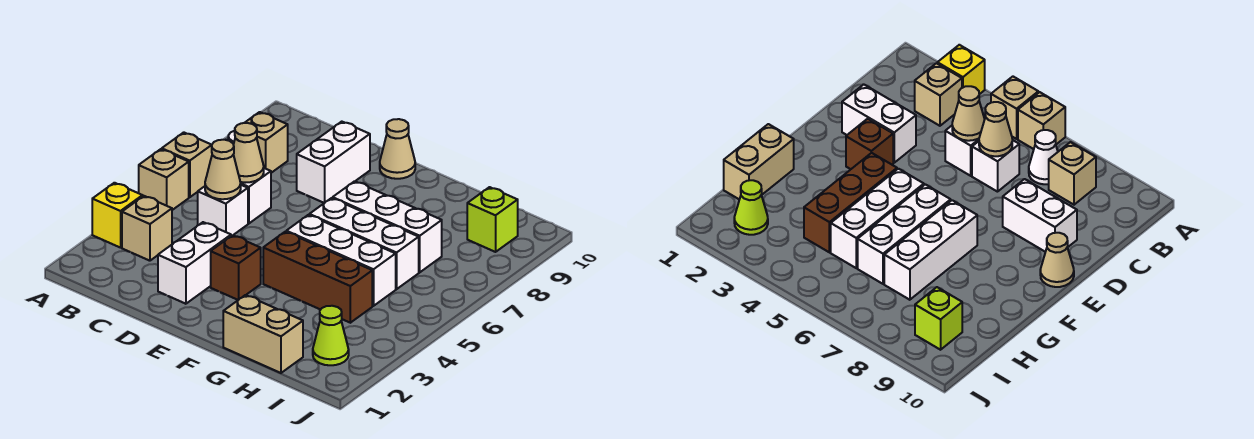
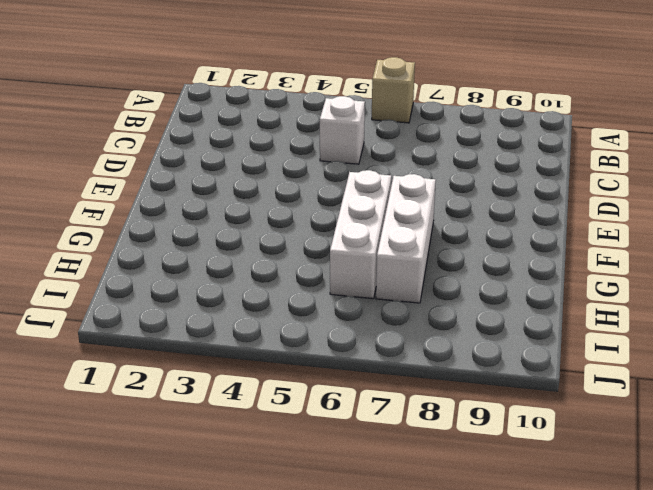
none -> yellow brick A3 level 1
none -> tan brick A5 level 1
none -> tan brick B3 level 1

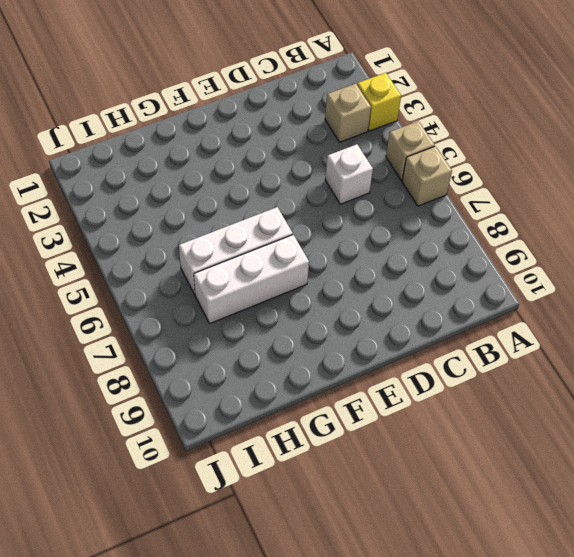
none -> white cone B7 level 1
none -> tan brick B8 level 1
none -> white brick C6 level 1

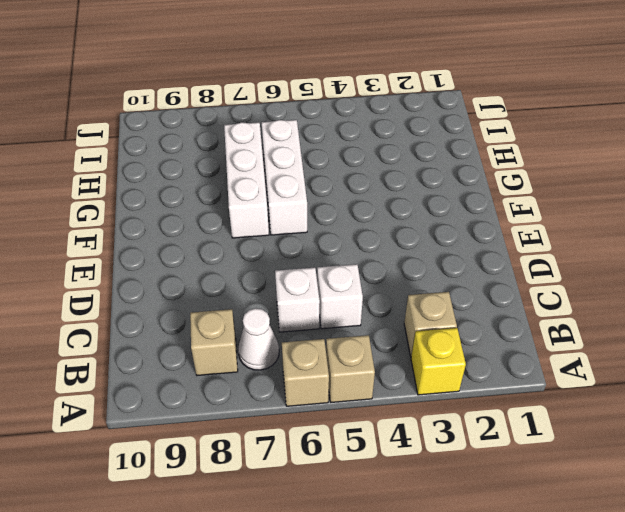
none -> white brick D2:D3 level 1
none -> white brick D8:D9 level 1
none -> brown brick E3 level 1

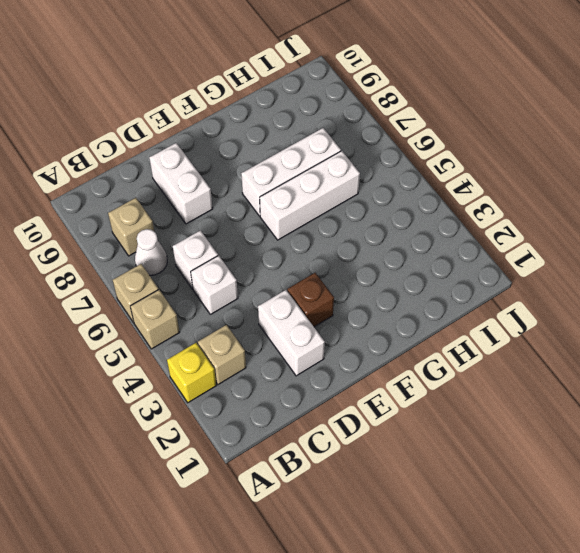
none -> tan cone E10 level 1
none -> brown brick F4:H4 level 1
none -> white brick F5:H5 level 1

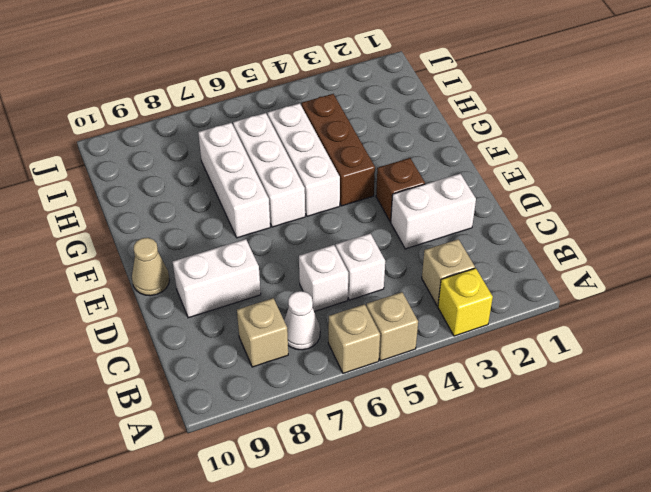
none -> tan brick G1:H1 level 1
none -> lime cone I2 level 1
none -> lime brick I9 level 1

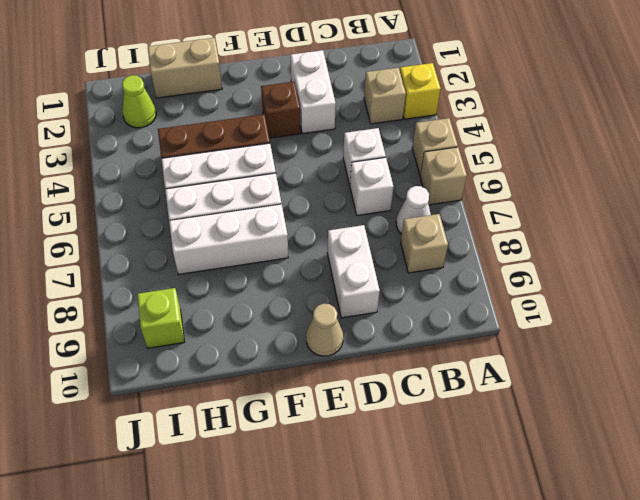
none -> tan cone C5 level 2
none -> tan cone C6 level 2

